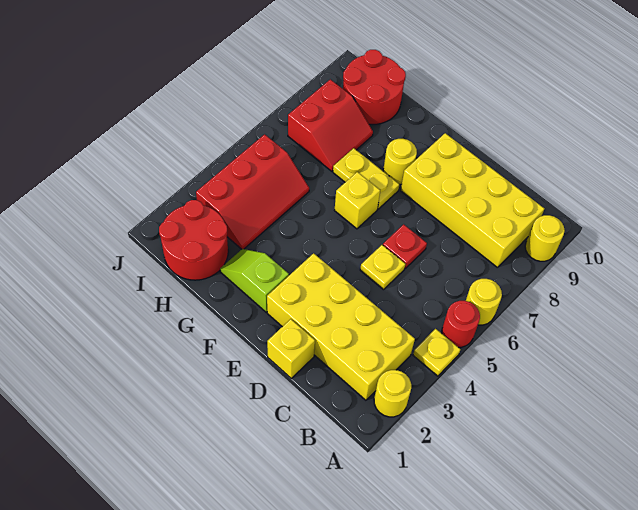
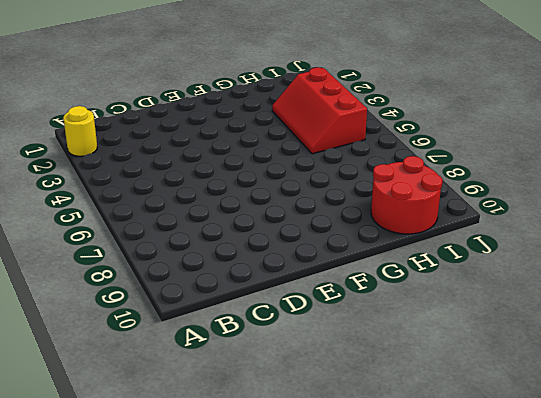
none -> yellow plate A4 level 1
none -> red round brick A5 level 1
none -> yellow round brick A6 level 1

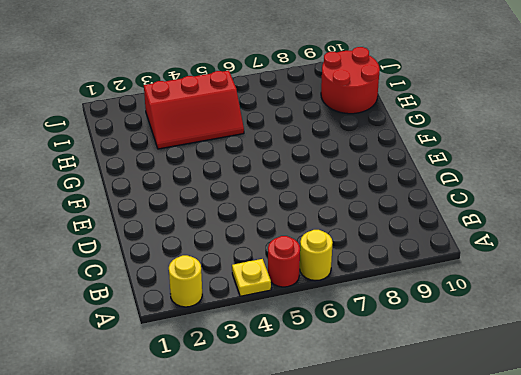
none -> yellow round brick A9 level 1
none -> yellow brick B2:E3 level 1
none -> yellow brick B8:E9 level 1

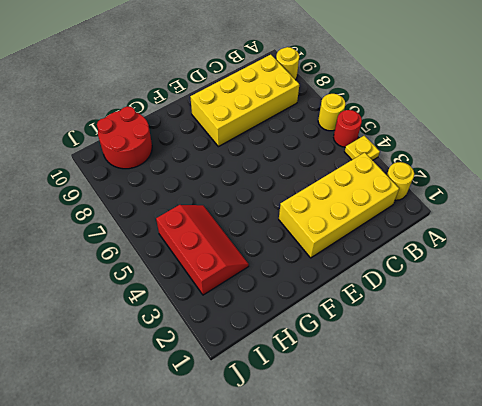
none -> yellow brick D1 level 1
none -> yellow plate D5 level 1
none -> red plate D6 level 1

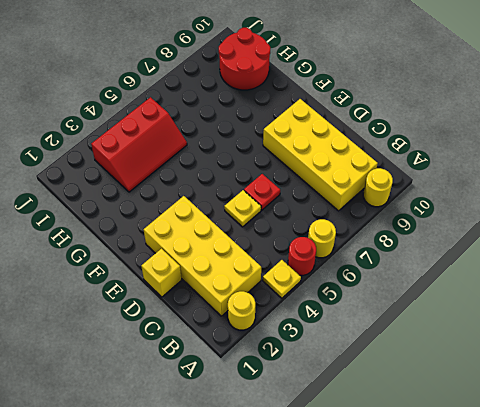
none -> lime slope F2:G2 level 1 top F
none -> yellow brick F6 level 1
none -> yellow plate F7:G7 level 1

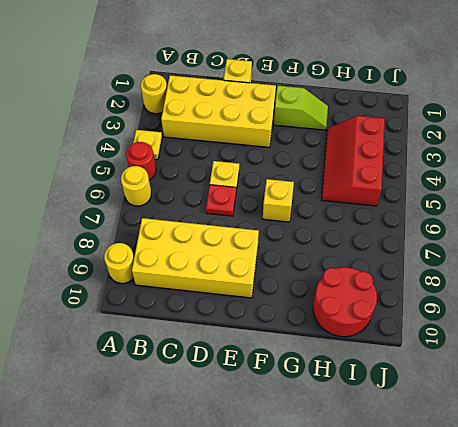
none -> yellow plate F7:G7 level 1
none -> yellow round brick F8 level 1
none -> red round brick H1:I2 level 1

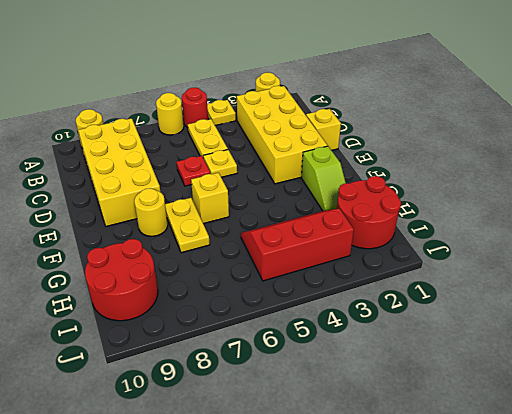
yellow plate B5:C5 level 1 -> none
none -> red slope H7:I8 level 1 top I

